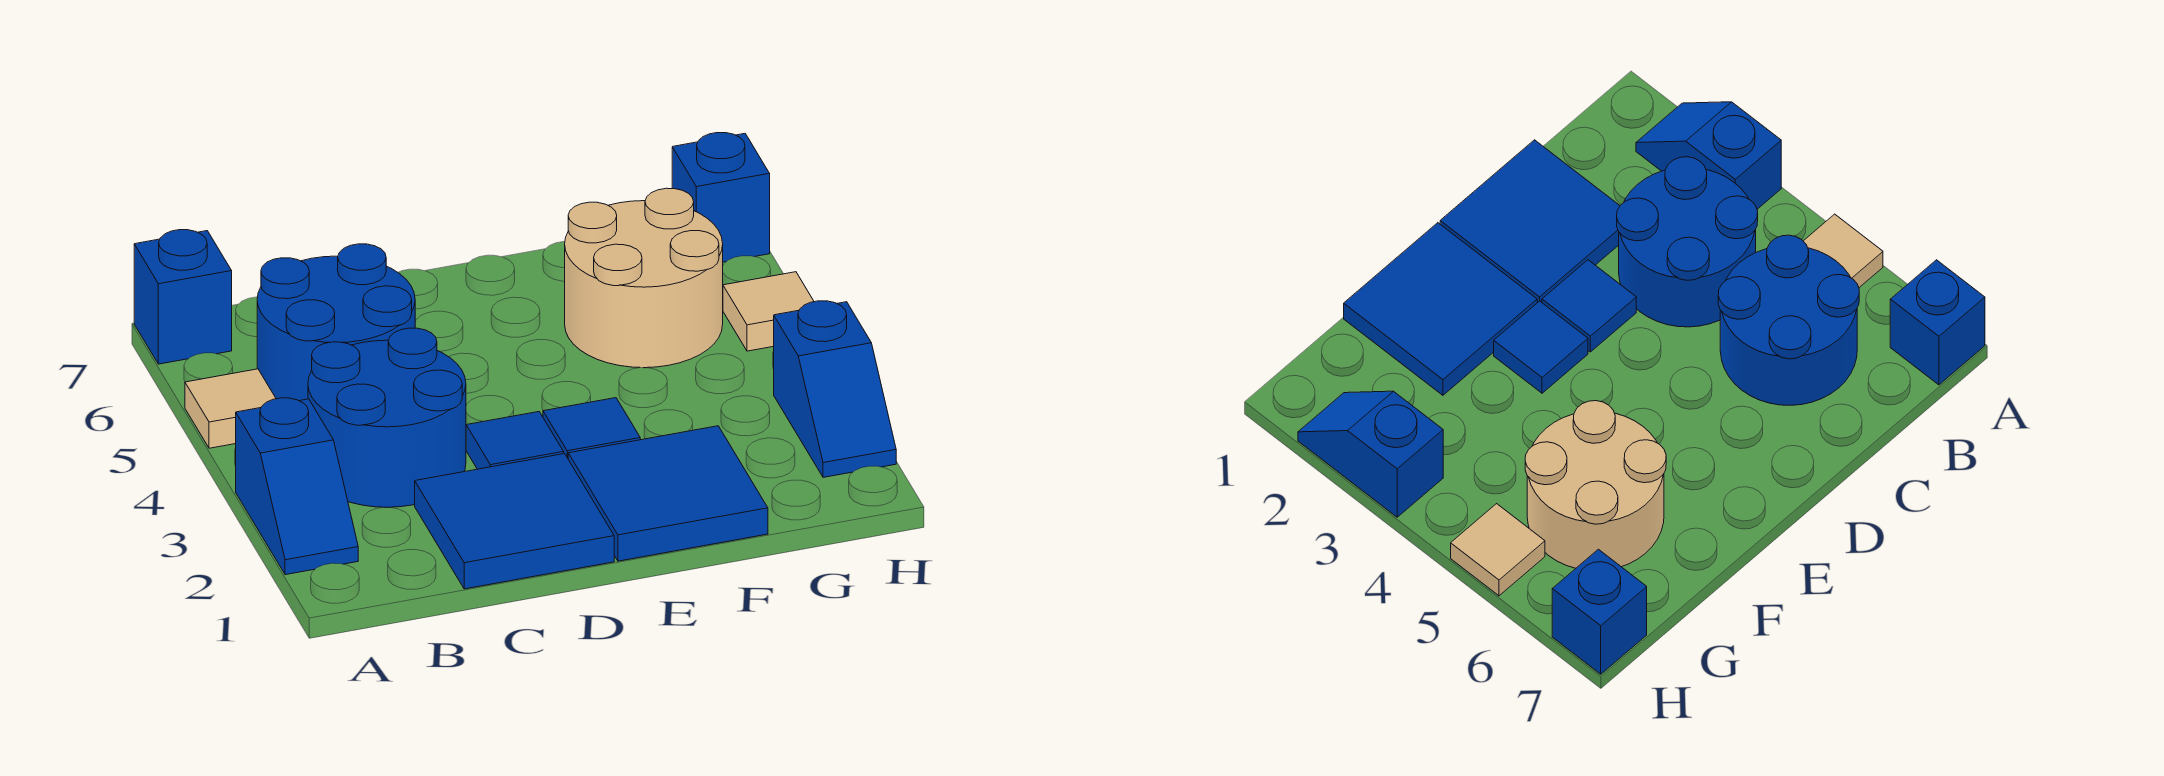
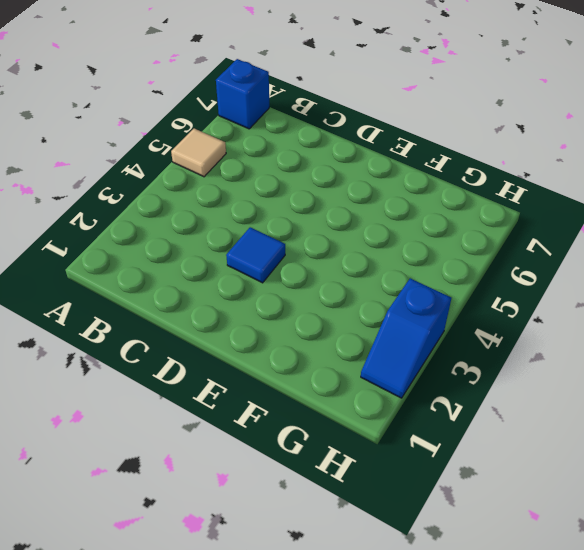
none -> blue slope A2:A3 level 1 top 3
none -> blue round brick B3:C4 level 1
none -> blue round brick B5:C6 level 1

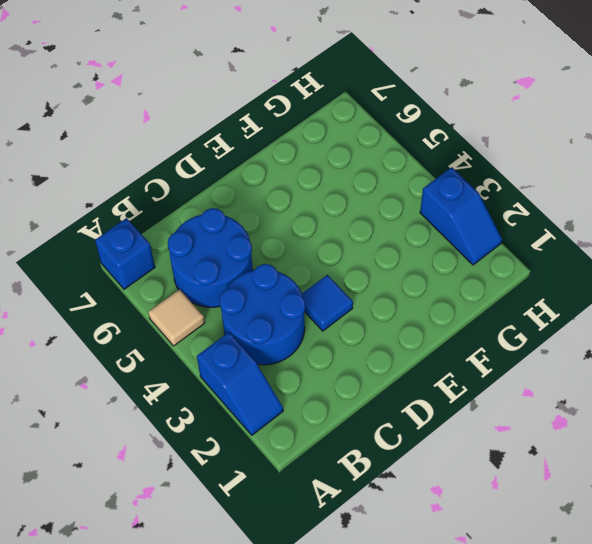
none -> blue tile C1:D2 level 1
none -> blue tile E1:F2 level 1
none -> blue tile E3 level 1

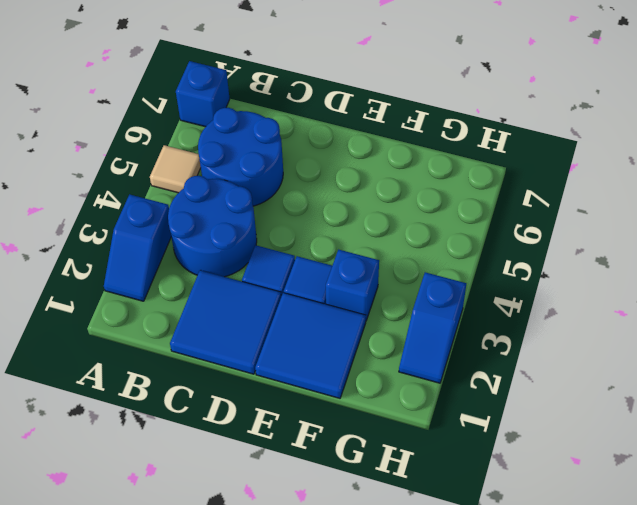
blue brick F3 level 1 -> blue brick H7 level 1
none -> tan round brick F5:G6 level 1
none -> tan tile H5 level 1

